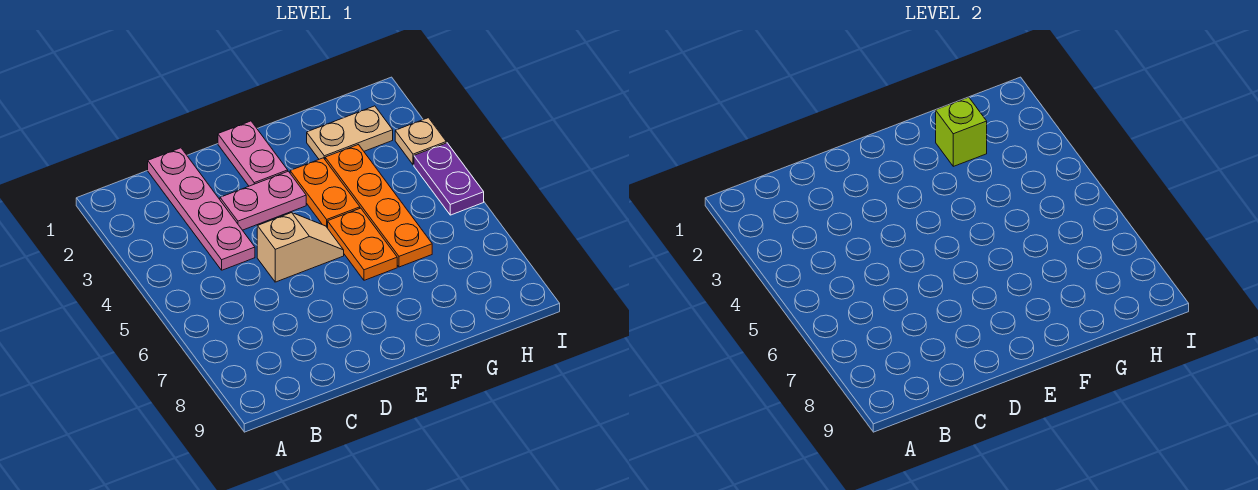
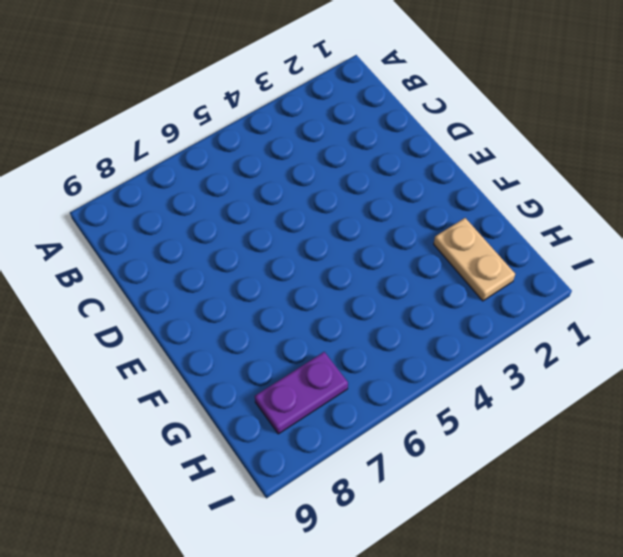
purple plate H7:H8 level 1 -> purple plate I4:I5 level 1
none -> pink plate C1:C4 level 1
none -> pink plate D3:E3 level 1

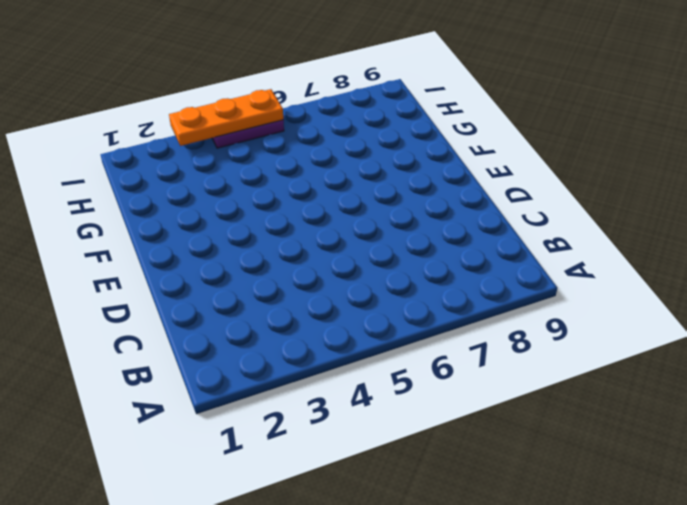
orange plate I3:I5 level 2 -> none
none -> pink plate C1:C4 level 1
none -> pink plate D3:E3 level 1

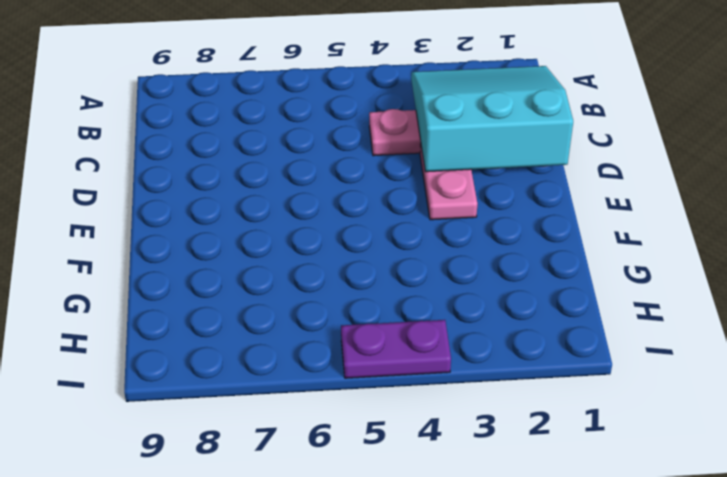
cyan slope B1:D3 level 2 top D -> none
none -> tan slope D5:E5 level 1 top D
none -> pink plate E1:E2 level 1

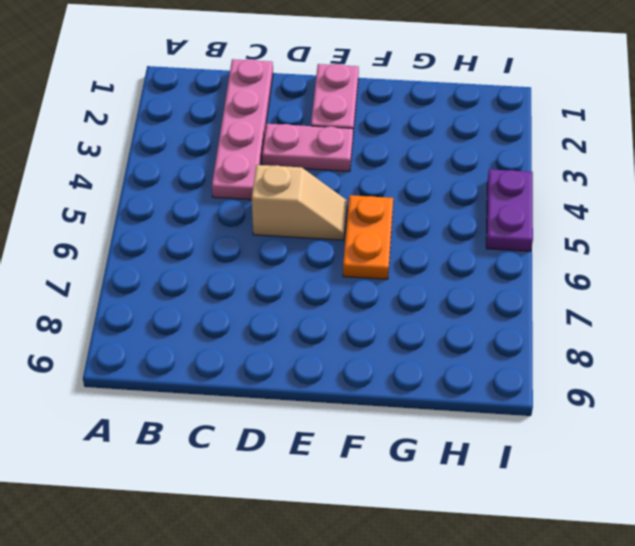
none -> orange plate F3:F4 level 1
none -> tan plate G2:H2 level 1

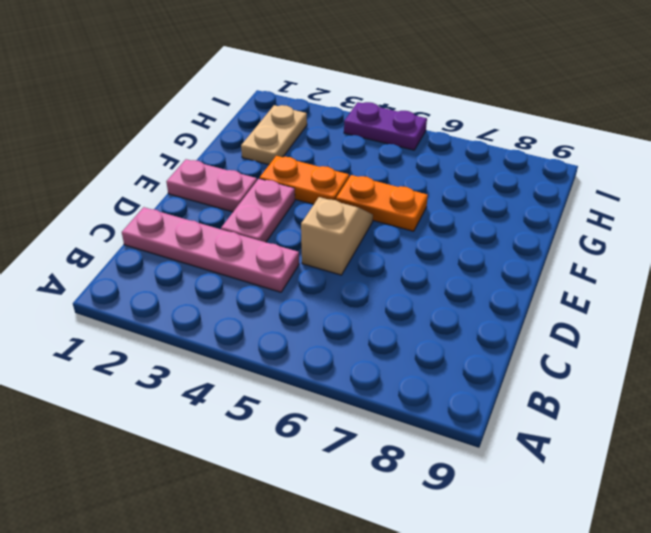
none -> orange plate G3:G6 level 1
none -> tan plate I3 level 1

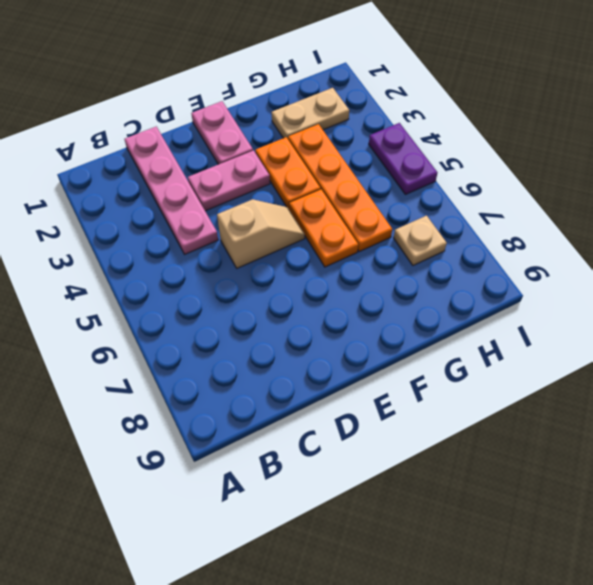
tan plate H7 level 1 -> tan plate I3 level 1
none -> lime brick G2 level 2

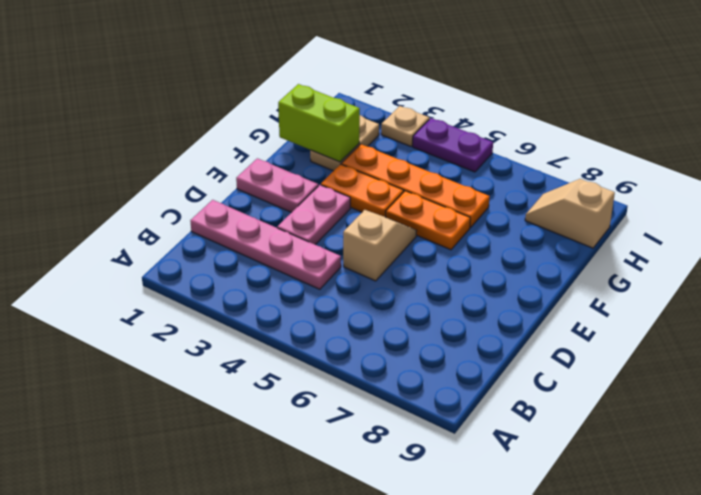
lime brick G1:G2 level 2 -> lime brick G2 level 2
tan slope H8:H9 level 1 top 9 -> none

